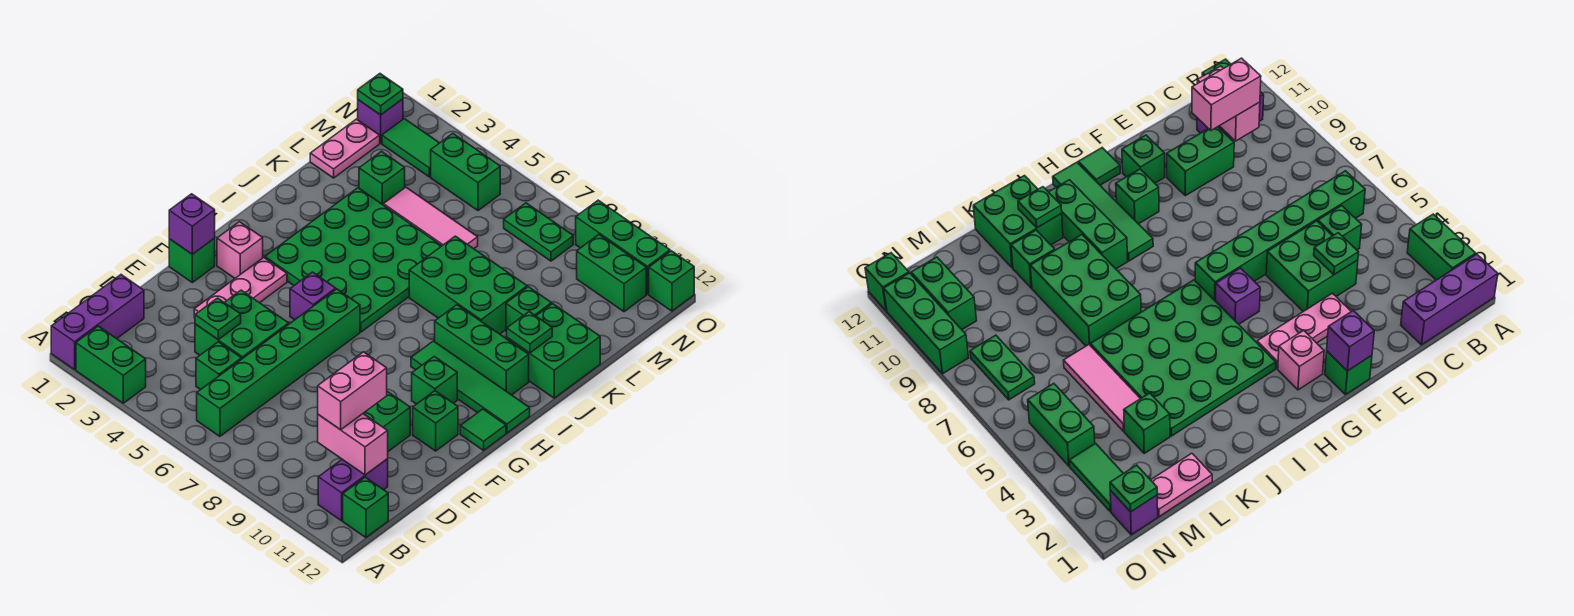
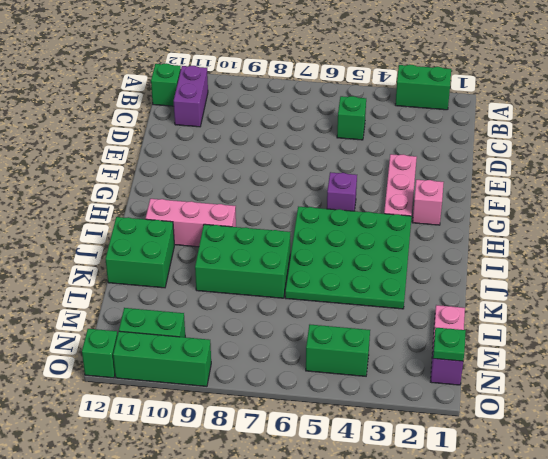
pink brick I9:I11 level 1 -> green brick I9:I11 level 1
none -> purple brick A1:C1 level 1
none -> green brick B6:G6 level 1
none -> green brick D4:E5 level 1
none -> green brick D10:E10 level 1

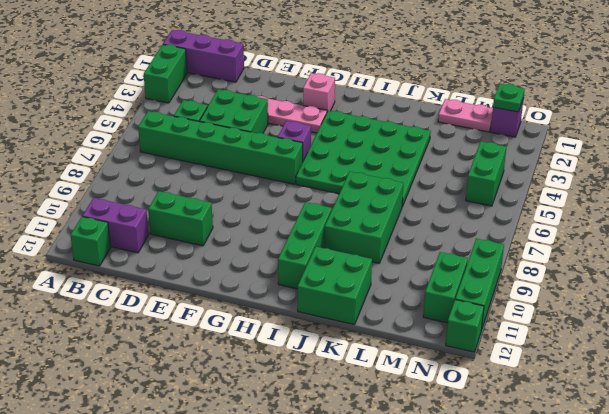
none -> green brick F1 level 1
none -> green brick F11 level 1
none -> green brick G10 level 1
none -> green tile G12 level 1

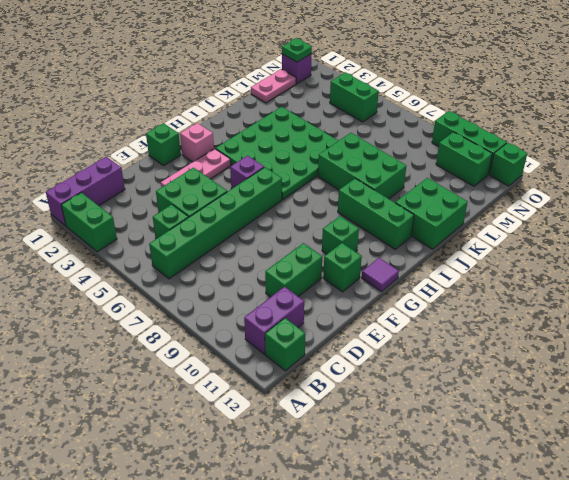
purple tile G12 level 1 -> green tile G12 level 1
none -> green tile H9:H12 level 1
none -> green brick K10 level 1
none -> green brick L3 level 1
none -> pink tile L4:L6 level 1

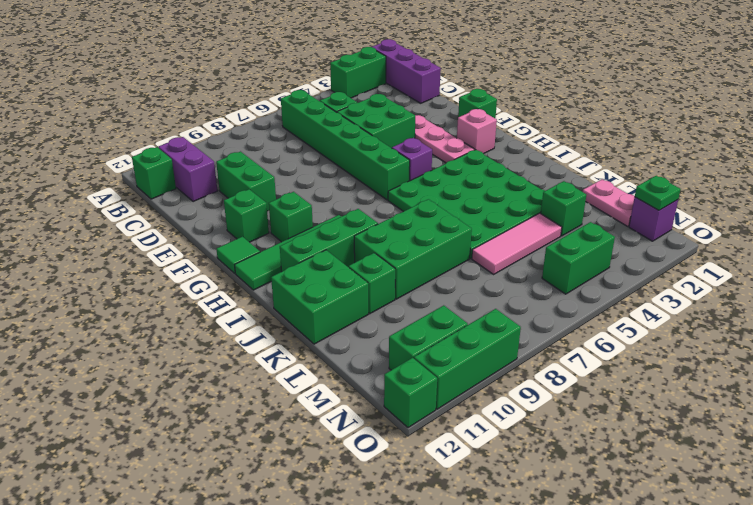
none -> green tile N2:N3 level 1
none -> green plate N7:N8 level 1
none -> pink brick C10:C11 level 2
none -> green plate D4 level 2

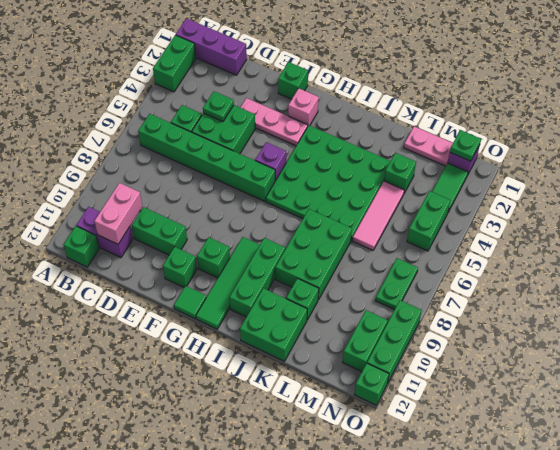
none -> purple brick F1 level 2
none -> green plate J11 level 2
none -> pink brick C10:D10 level 3

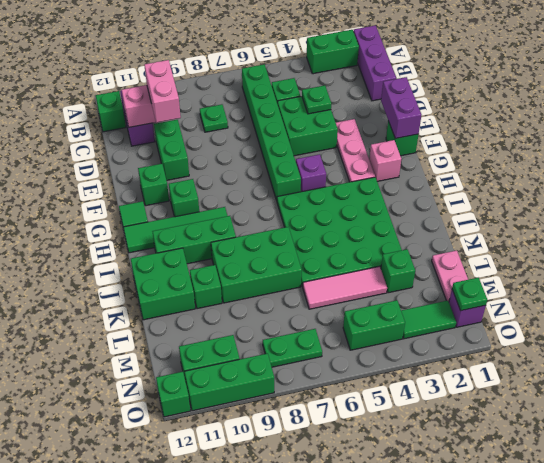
green plate C8 level 1 -> green plate J11 level 2
purple brick E1:F1 level 2 -> purple brick F1 level 2

